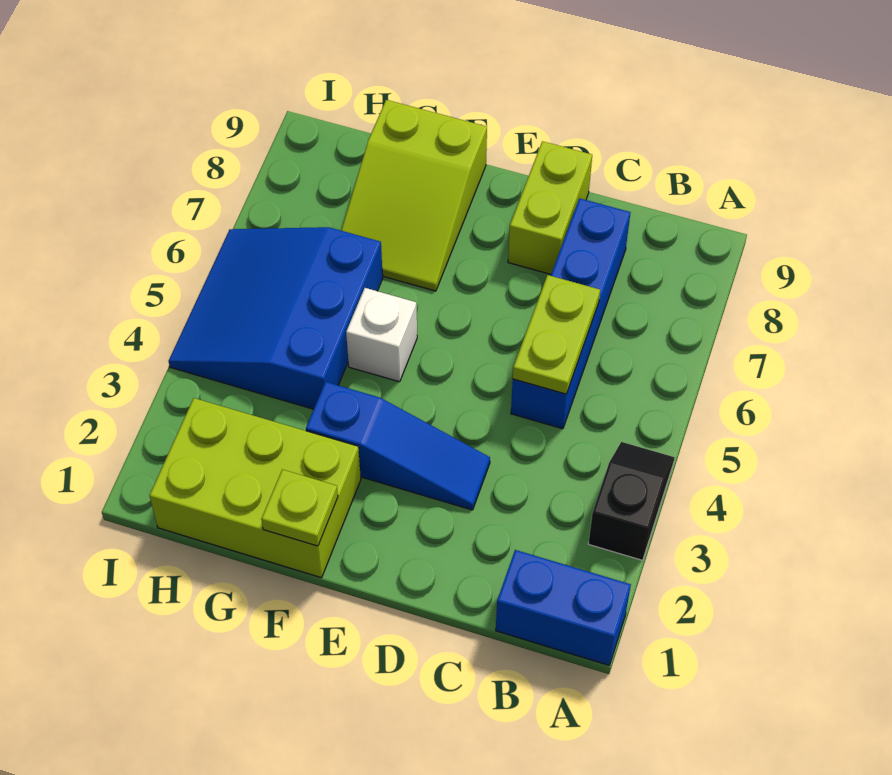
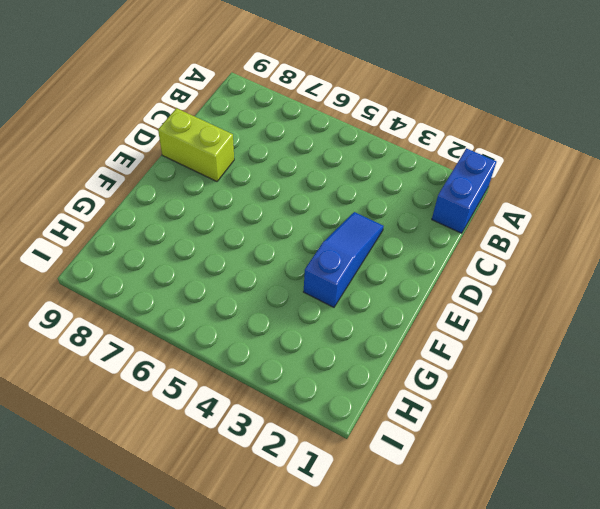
none -> black slope A3:A4 level 1 top 3
none -> blue brick C5:C8 level 1

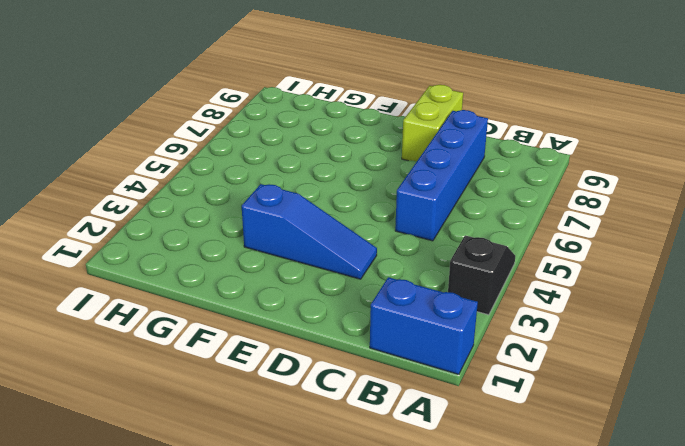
none -> lime brick F1:H2 level 1
none -> white brick F5 level 1

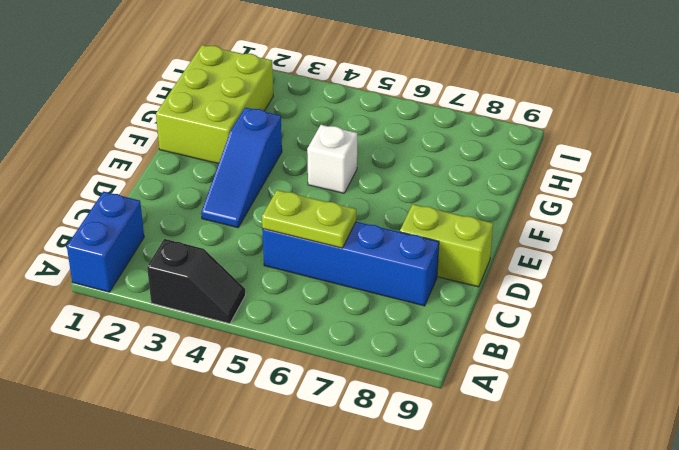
none -> lime slope F7:G9 level 1 top 9
none -> blue slope G4:I6 level 1 top G

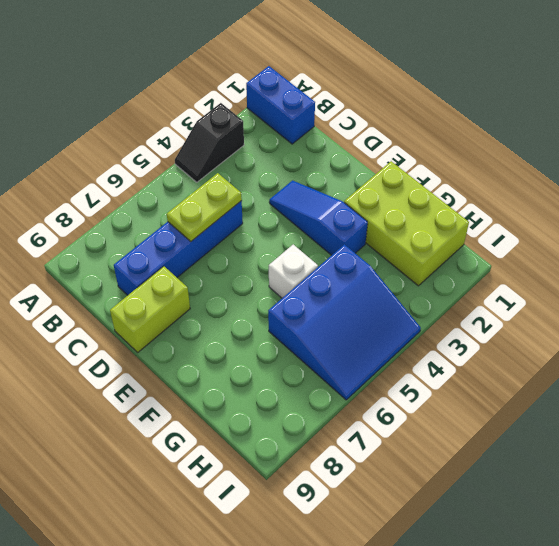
none -> lime slope F7:G9 level 1 top 9
none -> lime plate F1 level 2

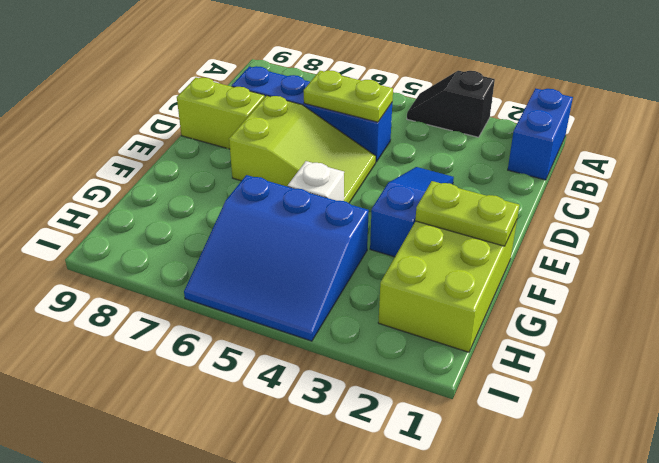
lime slope D5:E7 level 1 top 7 -> lime slope F7:G9 level 1 top 9
lime plate F1:F2 level 2 -> lime plate F1 level 2

